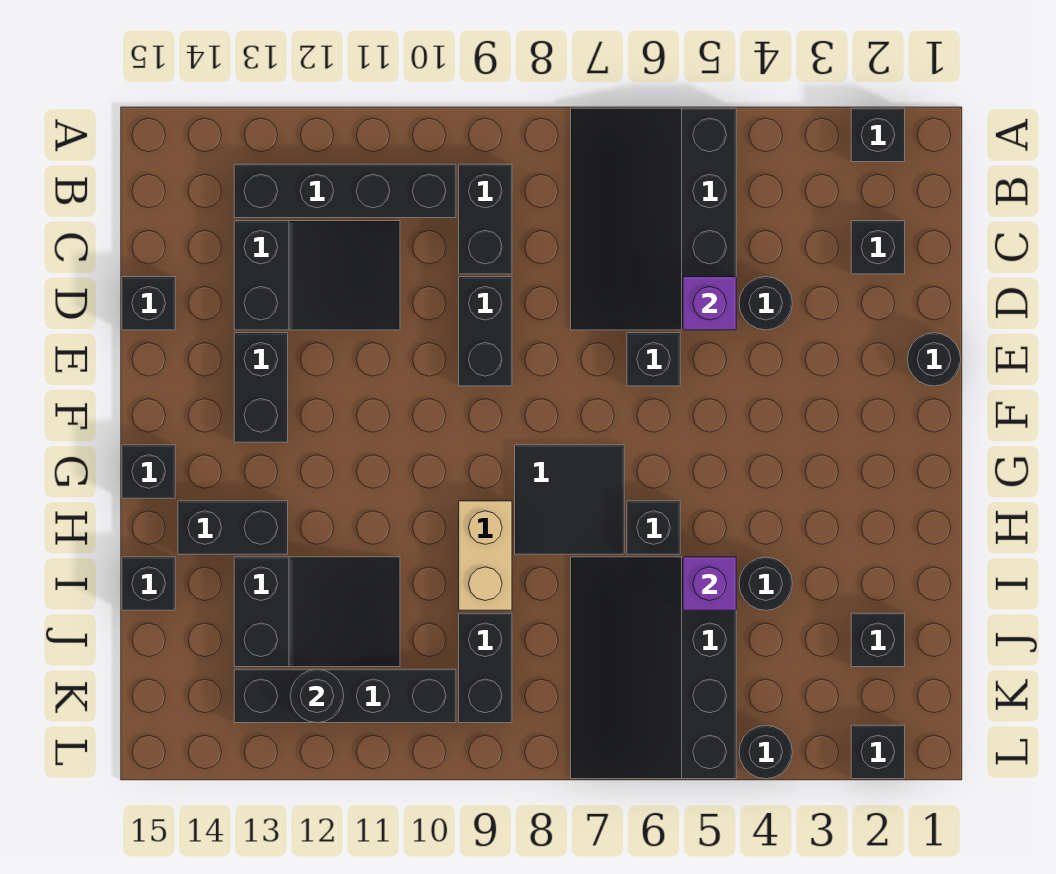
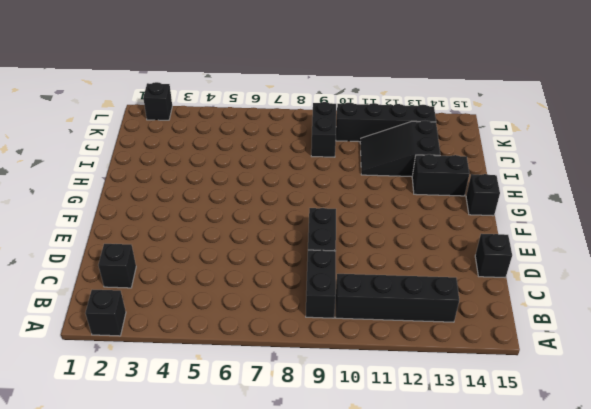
none -> black slope A5:D7 level 1 top 5
none -> black slope C11:D13 level 1 top 13
none -> black round brick D4 level 1

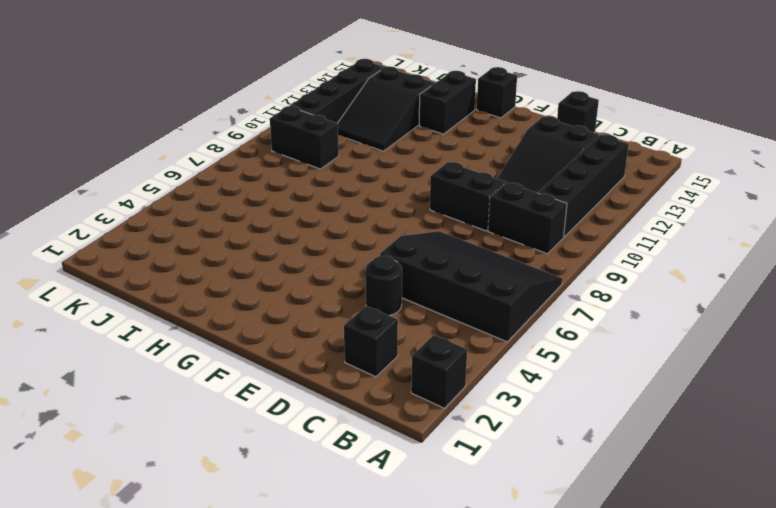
none -> black round brick E1 level 1
none -> black brick E6 level 1
none -> black brick E13:F13 level 1

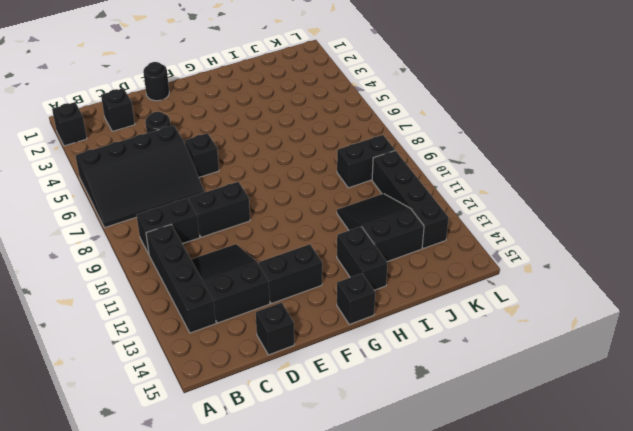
none -> black tile G7:H8 level 1
none -> black brick H6 level 1
none -> tan brick H9:I9 level 1

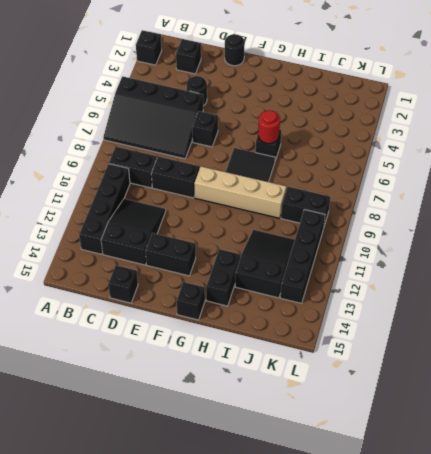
tan brick F9:I9 level 1 -> tan brick H9:I9 level 1
red round brick H6 level 2 -> none
none -> black round brick I4 level 1
none -> black slope I5:L7 level 1 top 5
none -> black brick I15 level 1

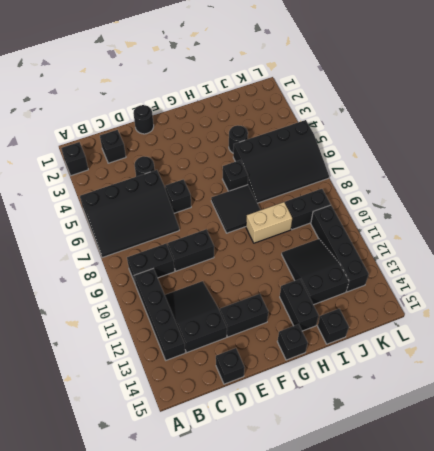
none -> black brick J2 level 1
none -> black brick L2 level 1
none -> black round brick L4 level 1

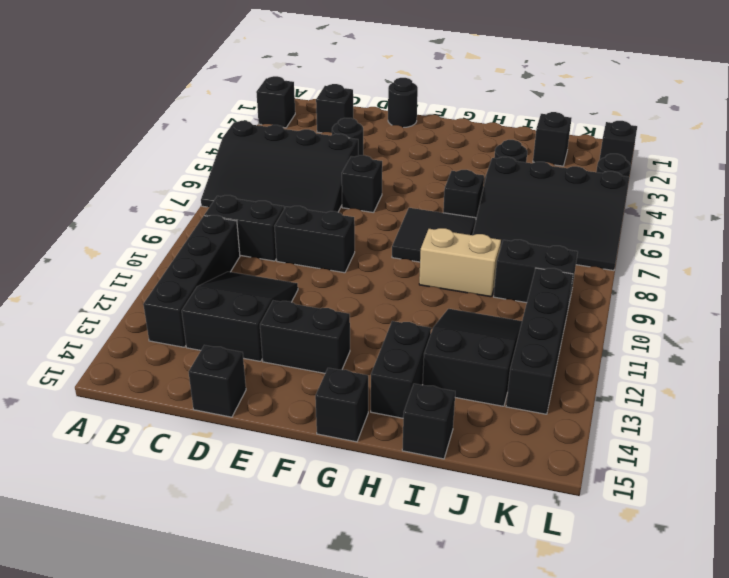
none -> purple brick D5 level 2
none -> purple brick I5 level 2
none -> black round brick K12 level 2

